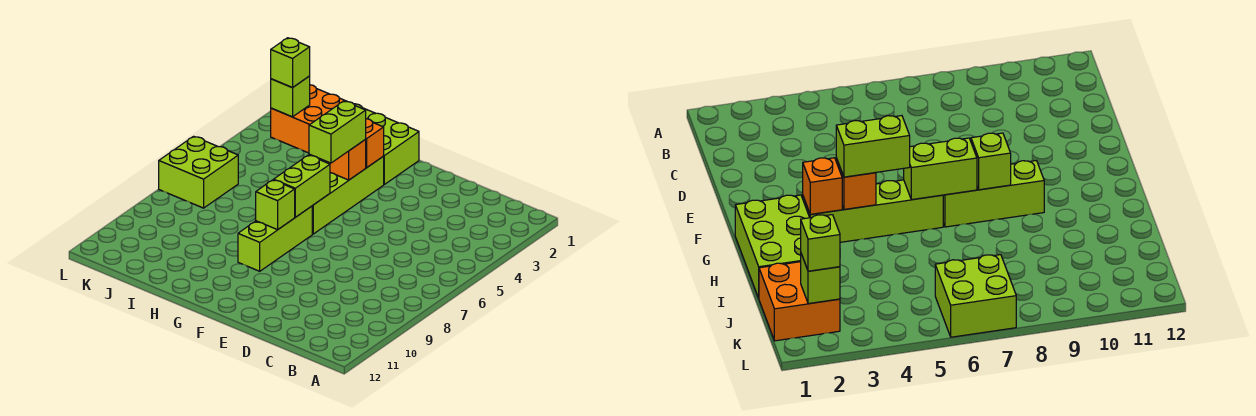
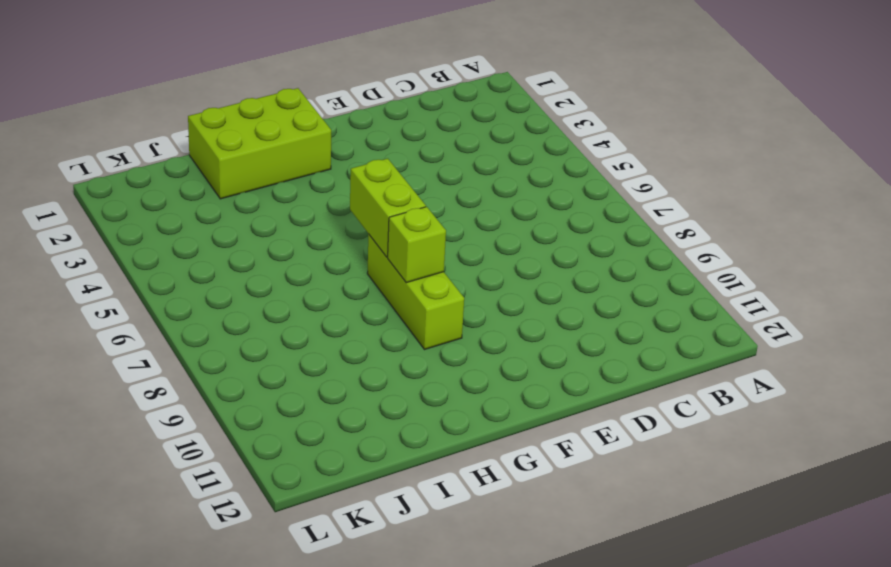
none -> lime brick G3:G6 level 1
none -> orange brick J1:K2 level 1
none -> lime brick K6:L7 level 1

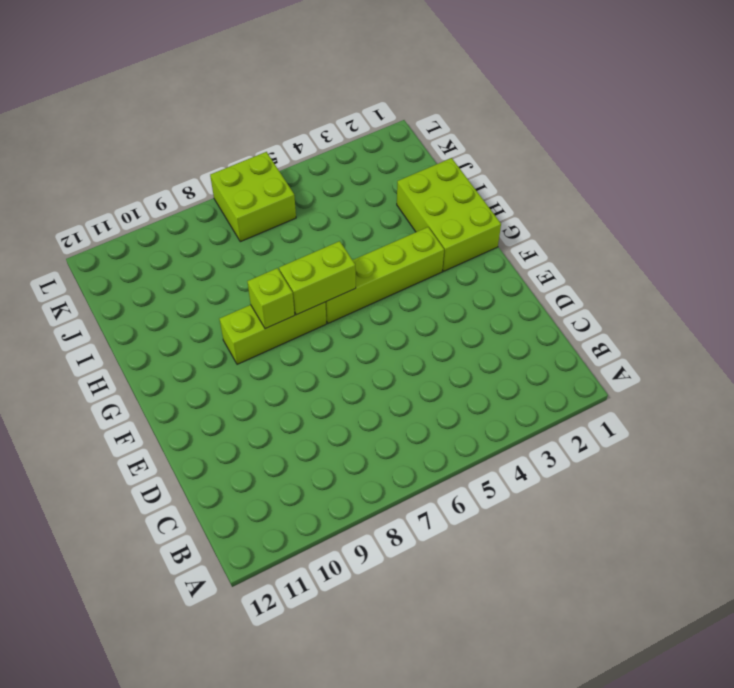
none -> orange brick J1:K2 level 1
none -> orange brick G3 level 2
none -> orange brick G4 level 2

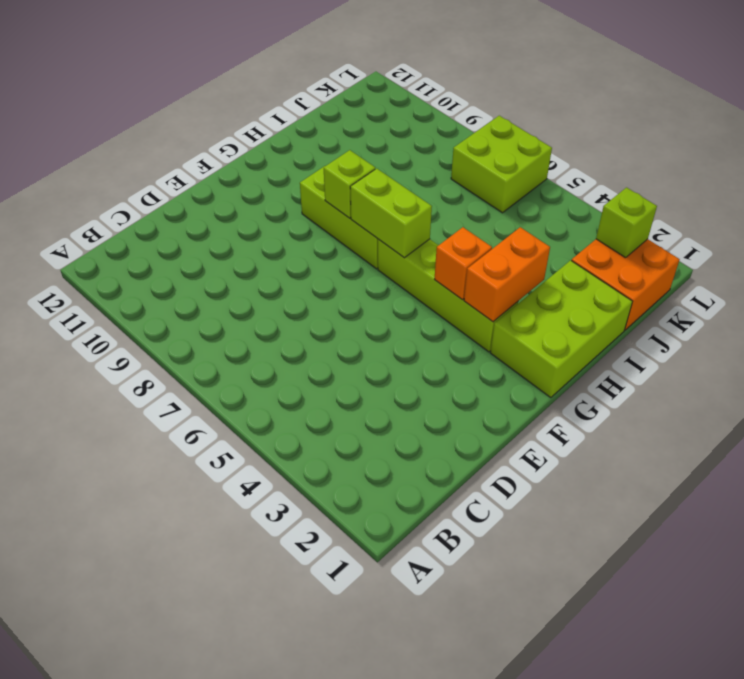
orange brick G3:H3 level 2 -> orange brick G3 level 2
none -> lime brick G4:G5 level 3
none -> lime brick K2 level 3

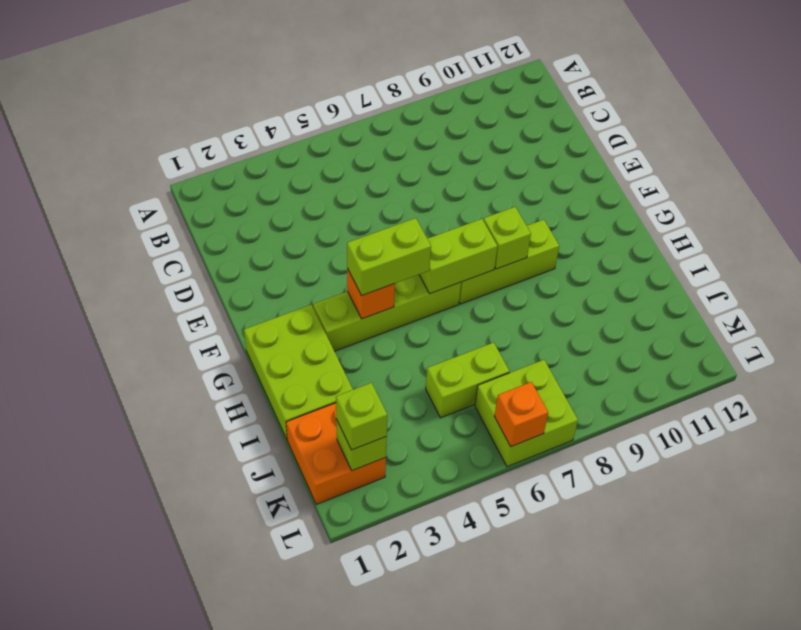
lime brick J5:J6 level 1 -> none
orange brick L6 level 2 -> orange brick G3 level 2

